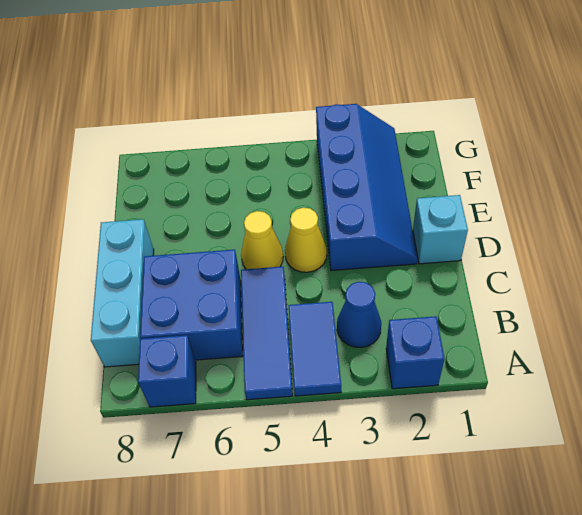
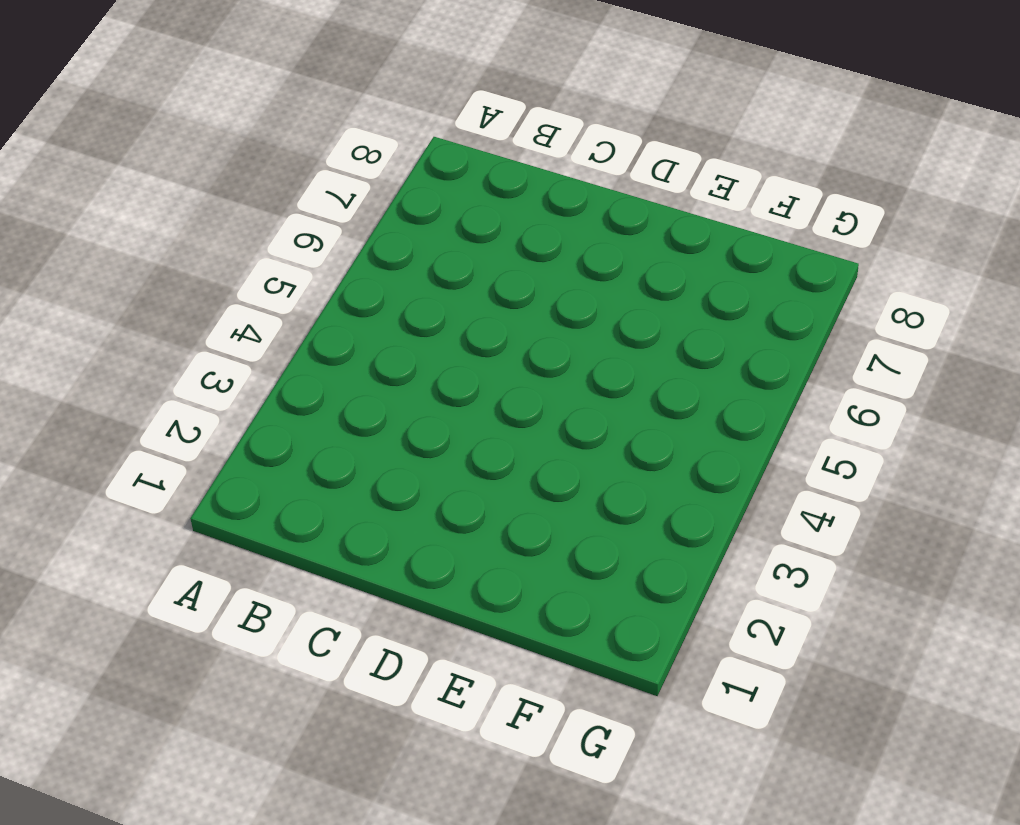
none -> blue brick A2 level 1
none -> blue tile A4:B4 level 1

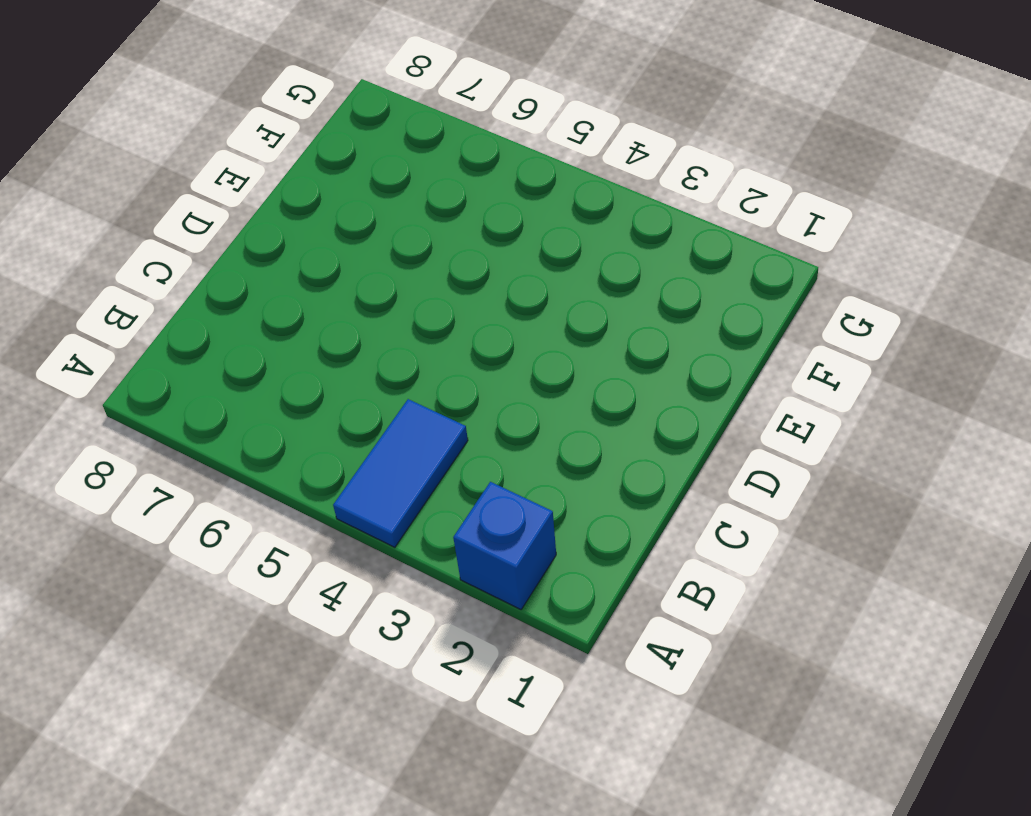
none -> blue tile A5:C5 level 1
none -> blue brick A7 level 1

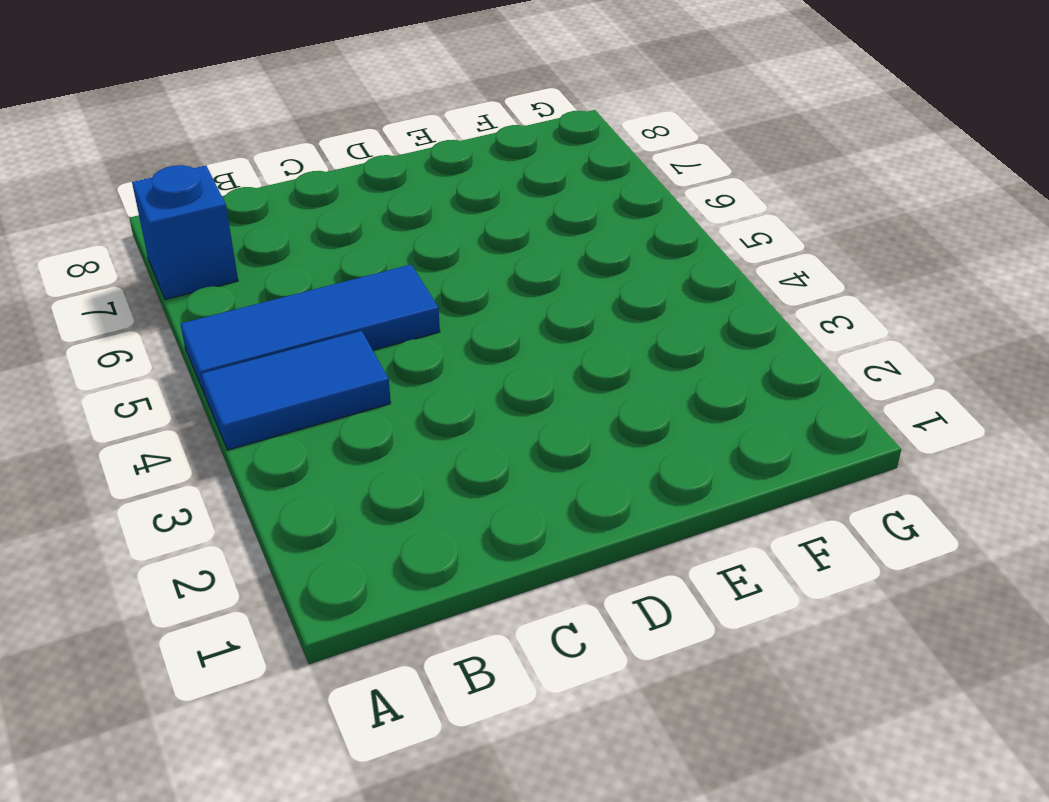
none -> blue brick A2 level 1
none -> blue cone B3 level 1

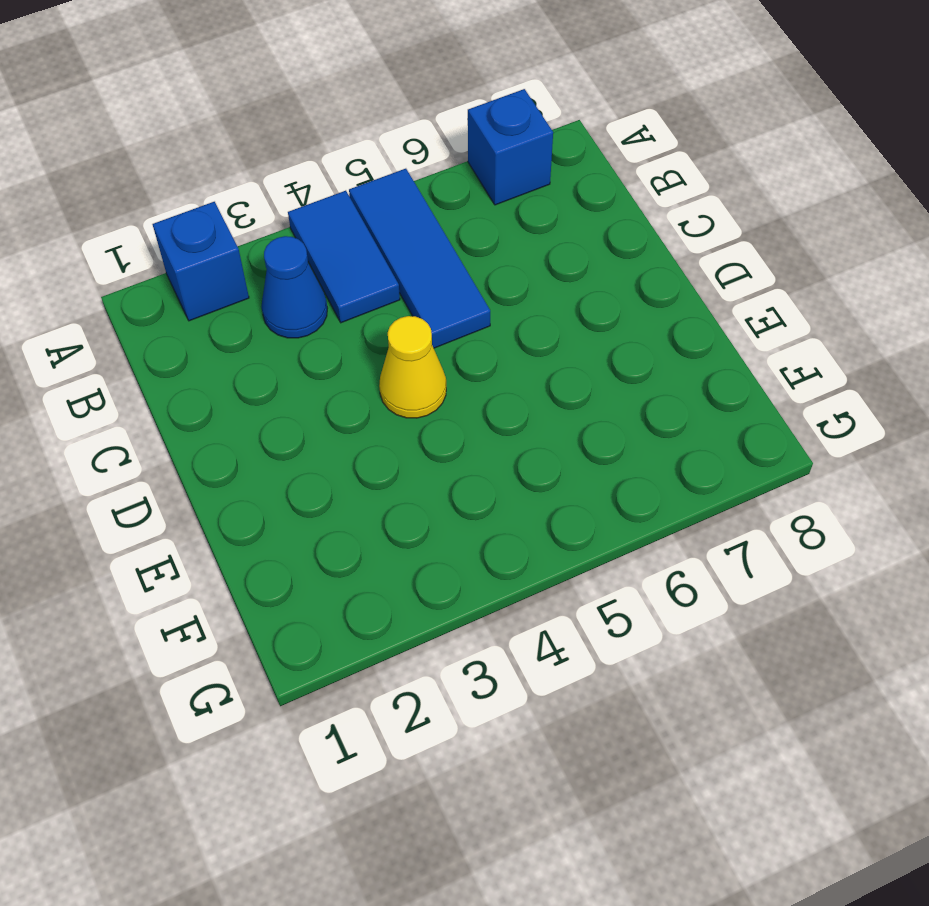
none -> blue brick B6:C7 level 1
none -> cyan brick B8:D8 level 1

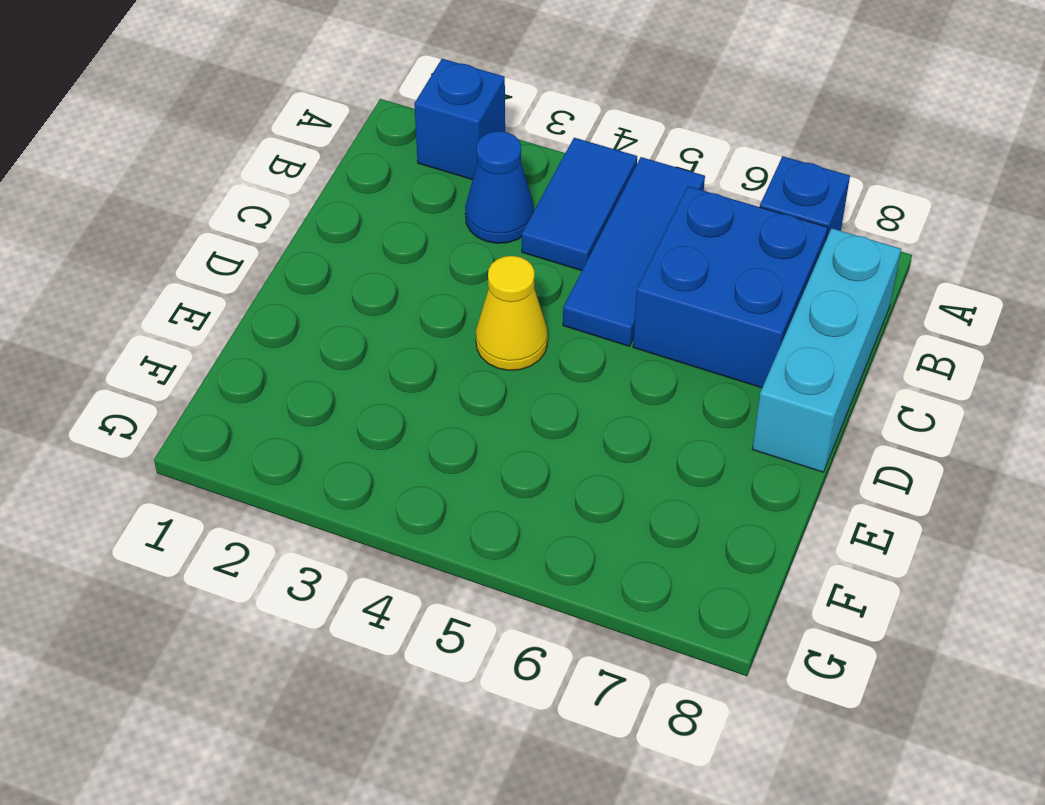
none -> cyan brick D1 level 1
none -> blue slope D2:G3 level 1 top 3

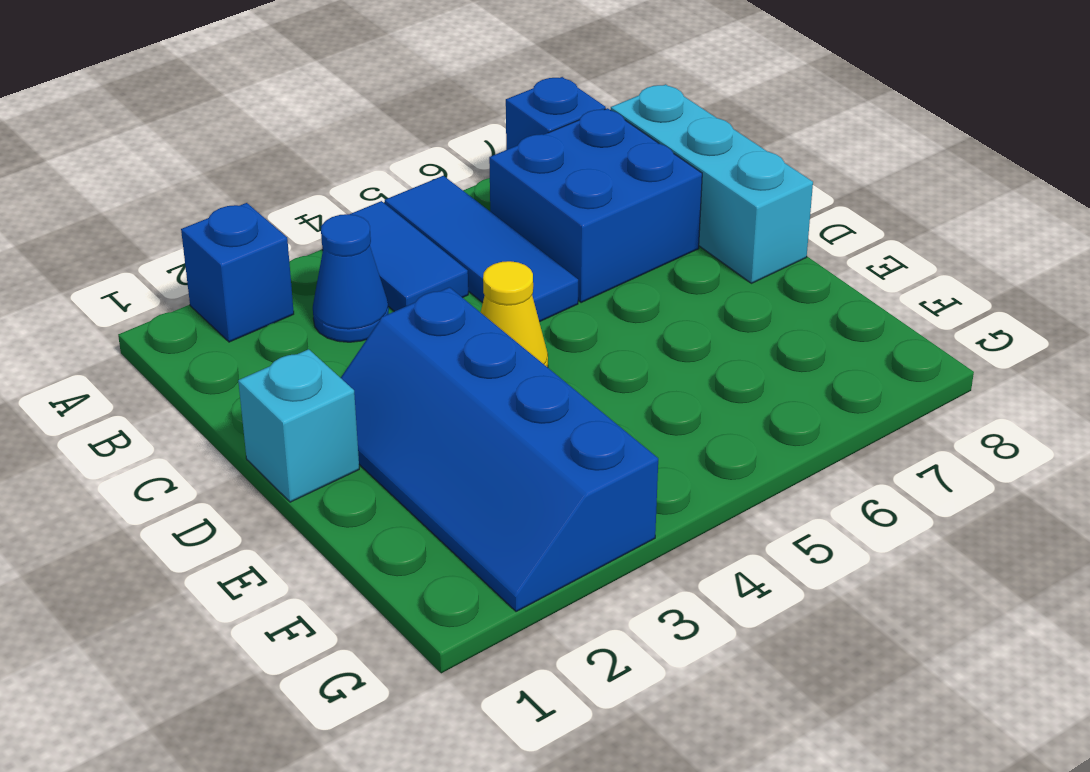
none -> yellow cone D5 level 1

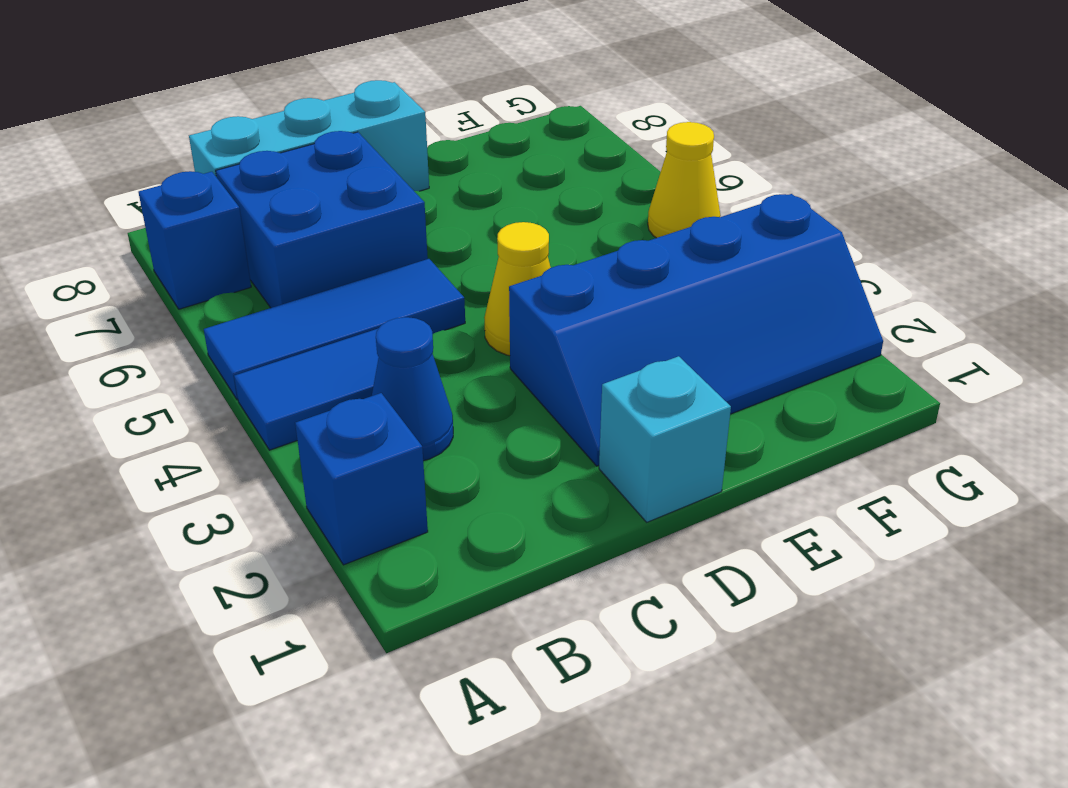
yellow cone G5 level 1 -> yellow cone D5 level 1

